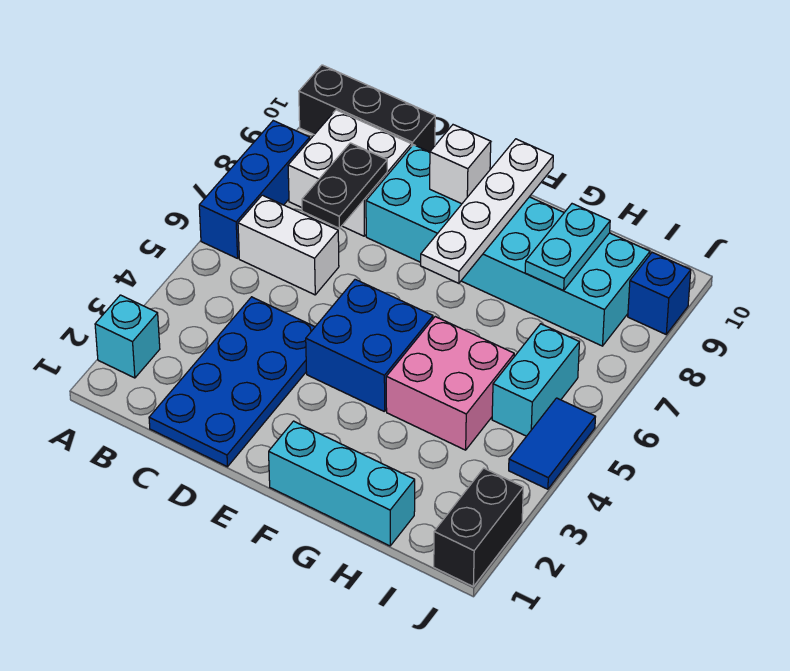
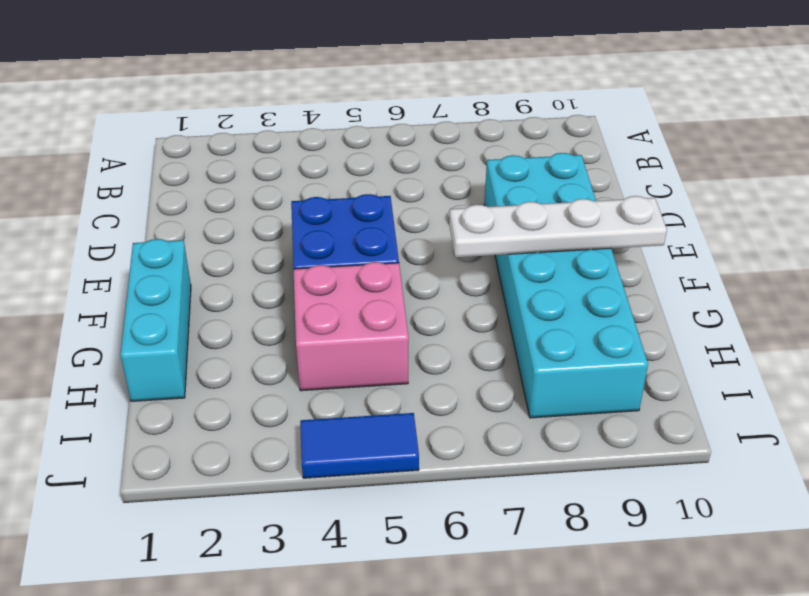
none -> cyan brick A2 level 1
none -> blue brick A6:A8 level 1
none -> black brick A10:C10 level 1

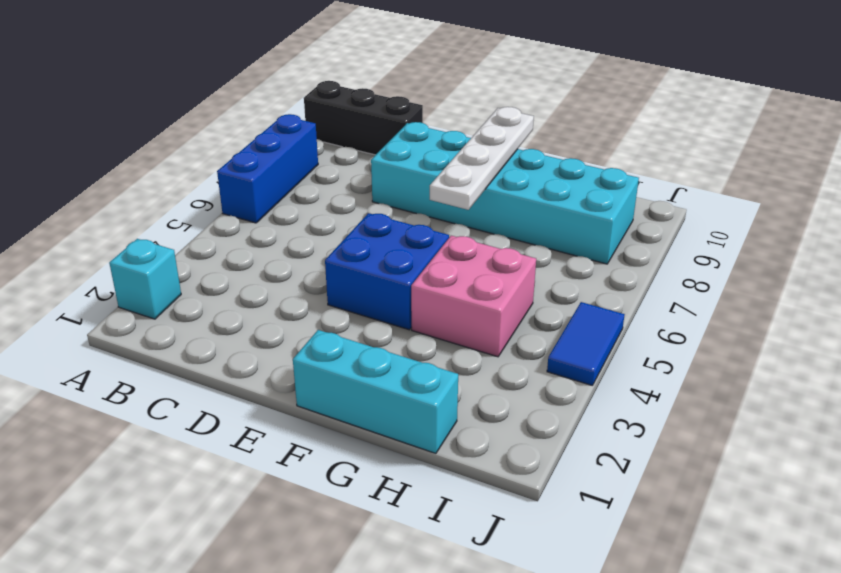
none -> white brick B6:C6 level 1
none -> white brick B8:C9 level 1
none -> blue plate C1:D4 level 1

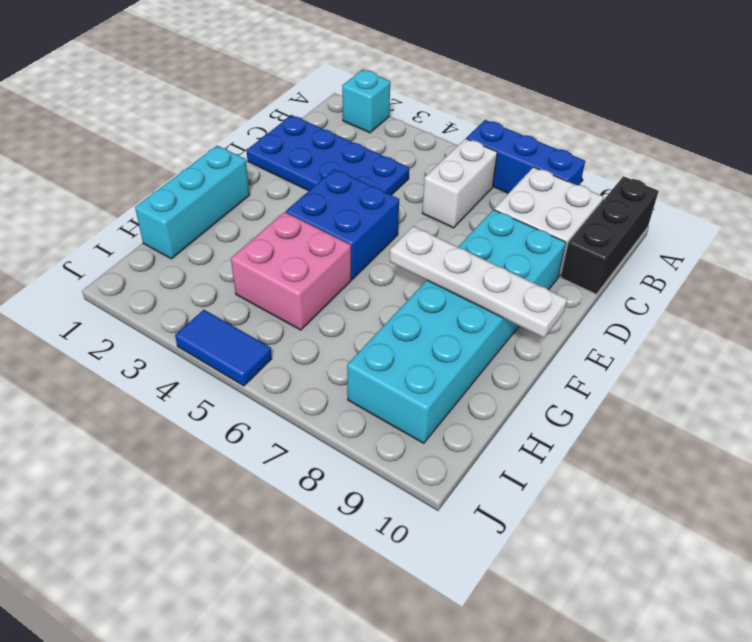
none -> cyan brick I5:I6 level 1
none -> black brick J1:J2 level 1
none -> blue brick J9 level 1

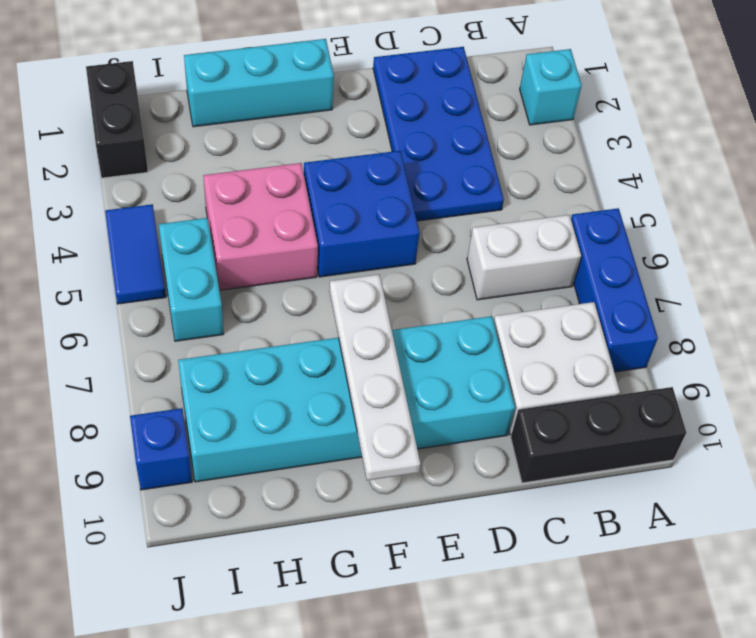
none -> black plate C7:C8 level 2
none -> white brick E9 level 2
none -> cyan plate H8:H9 level 2

